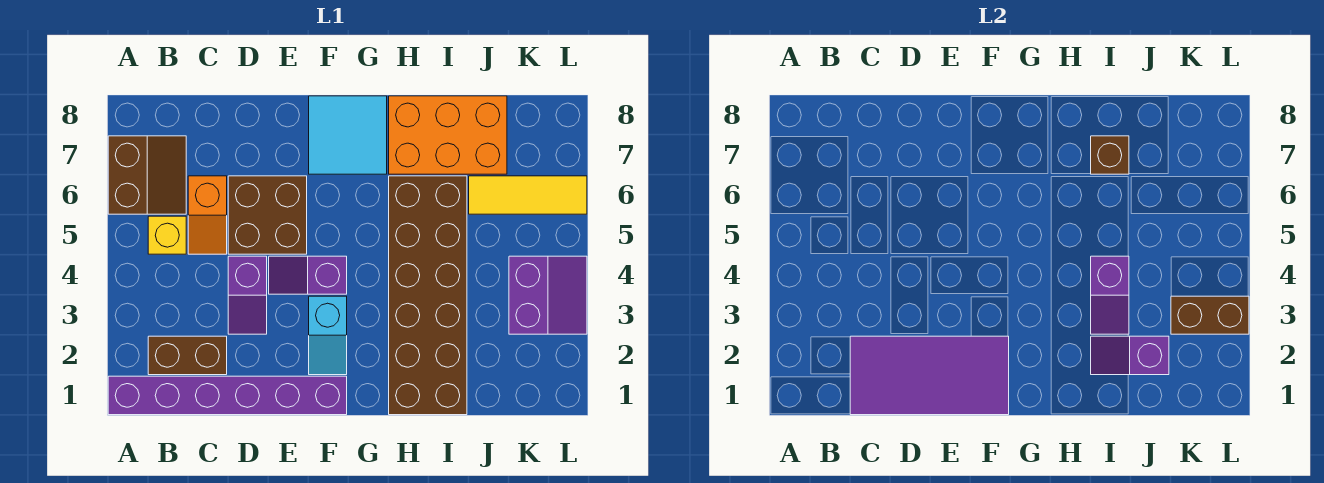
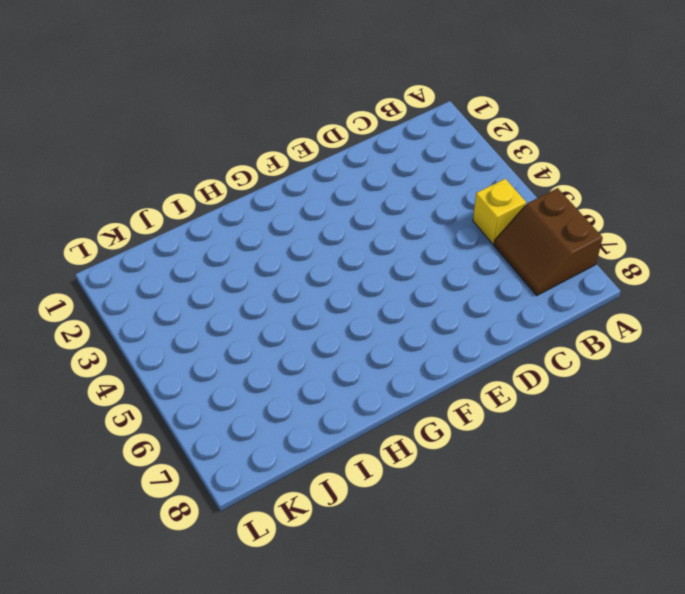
none -> purple brick A1:F1 level 1
none -> brown brick B2:C2 level 1
none -> orange slope C5:C6 level 1 top 6

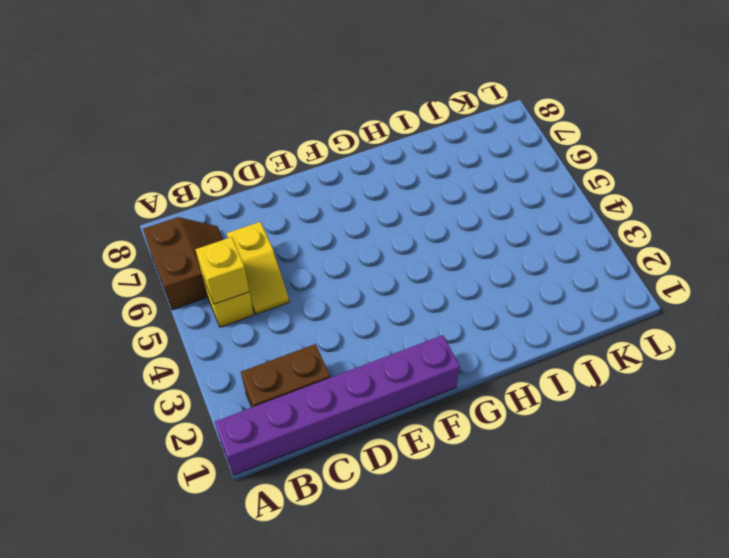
yellow brick B5 level 2 -> none
yellow slope C5:C6 level 1 top 6 -> orange slope C5:C6 level 1 top 6
none -> purple slope D3:D4 level 1 top 4
none -> brown brick D5:E6 level 1
none -> purple slope E4:F4 level 1 top F

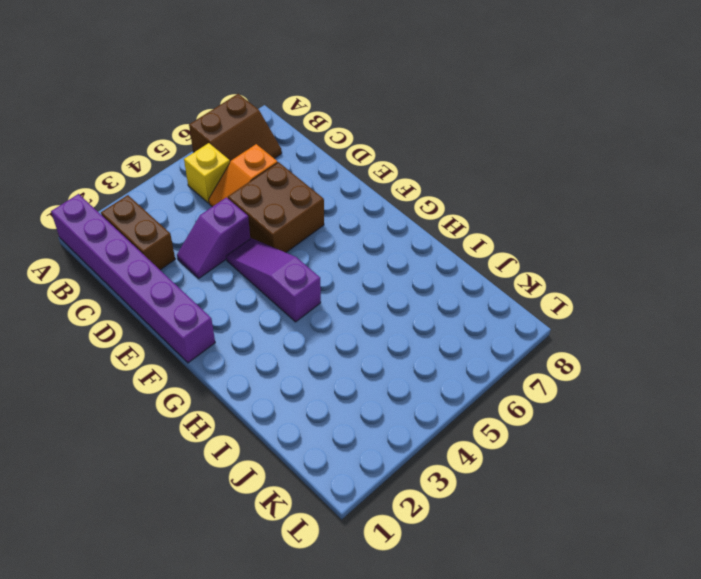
purple slope E4:G4 level 1 top G -> purple slope E4:F4 level 1 top F
none -> cyan slope F2:F3 level 1 top 3
none -> cyan tile F7:G8 level 1
none -> brown brick H1:I6 level 1

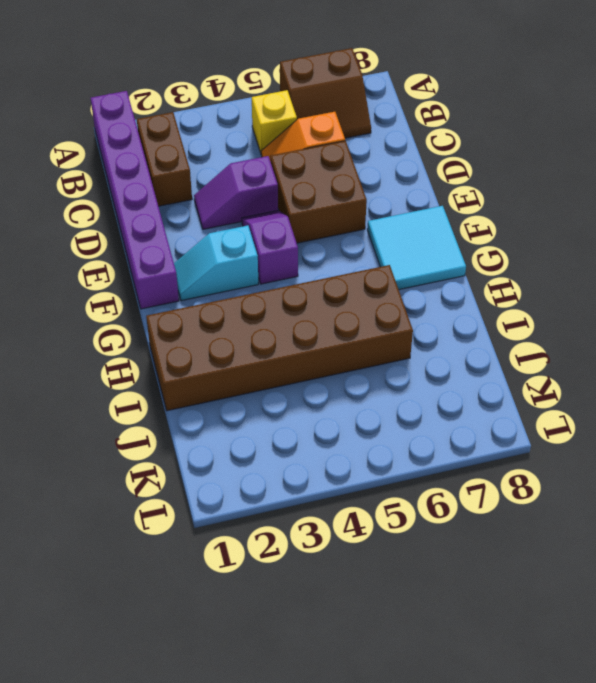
none -> orange brick H7:J8 level 1
none -> yellow tile J6:L6 level 1
none -> purple slope K3:L4 level 1 top K

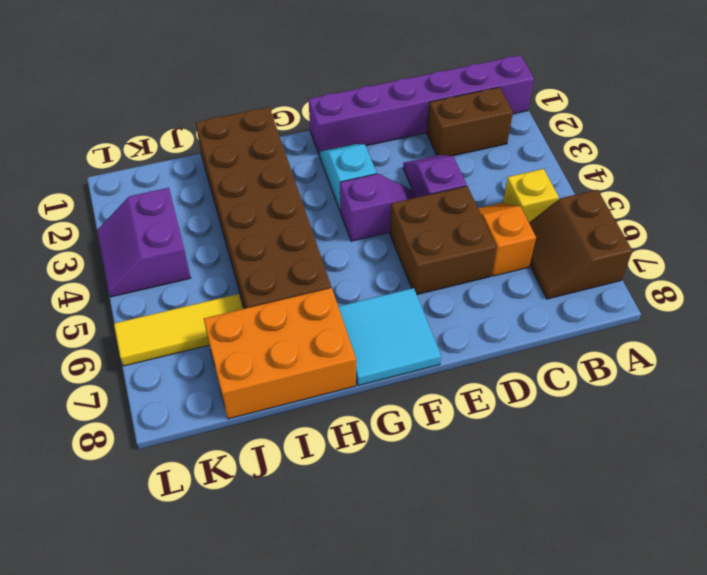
none -> purple tile C1:F2 level 2
none -> purple slope I2:J2 level 2 top J
none -> purple slope I3:I4 level 2 top 4

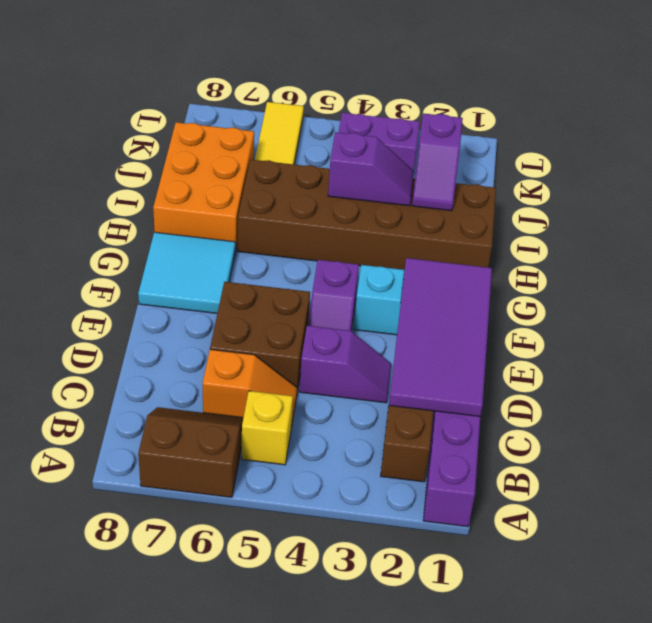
none -> brown brick I7 level 2
none -> brown brick K3:L3 level 2

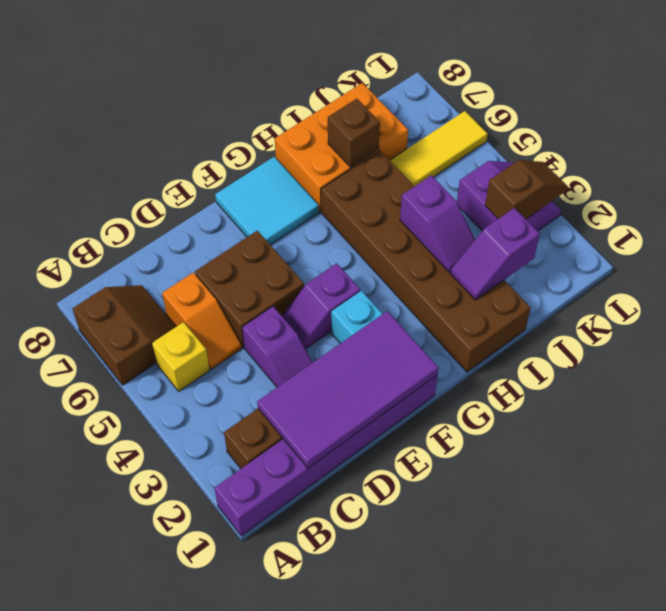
brown slope K3:L3 level 2 top K -> brown brick K3:L3 level 2

